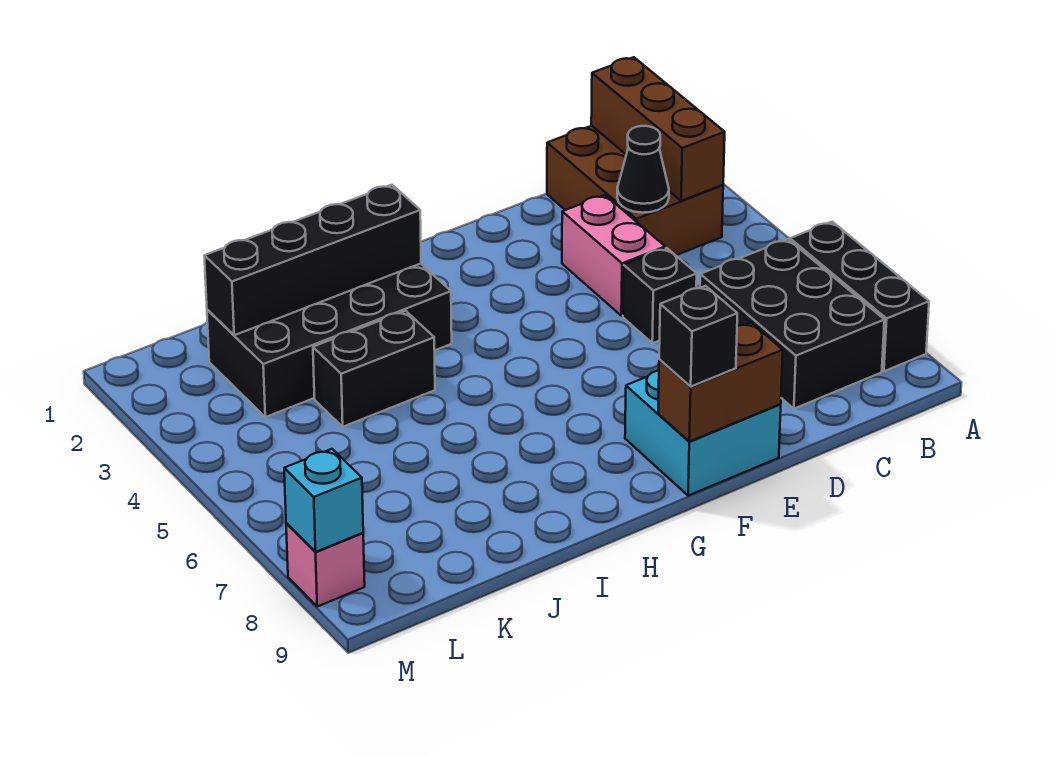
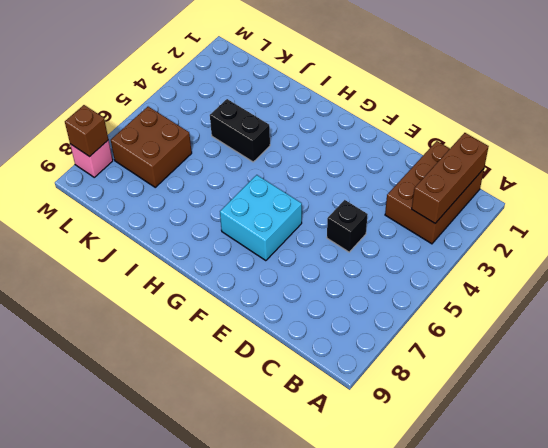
cyan brick F6:G7 level 1 -> cyan brick E8:F9 level 1
brown brick K6:L7 level 1 -> none
brown brick M8 level 2 -> cyan brick M8 level 2
none -> black brick A6:A8 level 1
none -> black brick B6:C8 level 1
none -> pink brick D3:D4 level 1

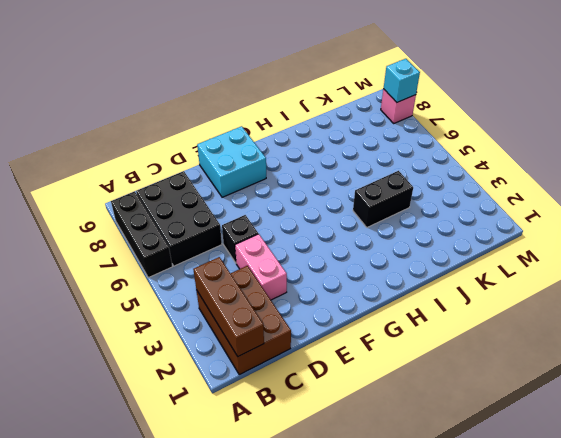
none -> black brick H2:K3 level 1
none -> black cone C3 level 2
none -> brown brick E9:F9 level 2

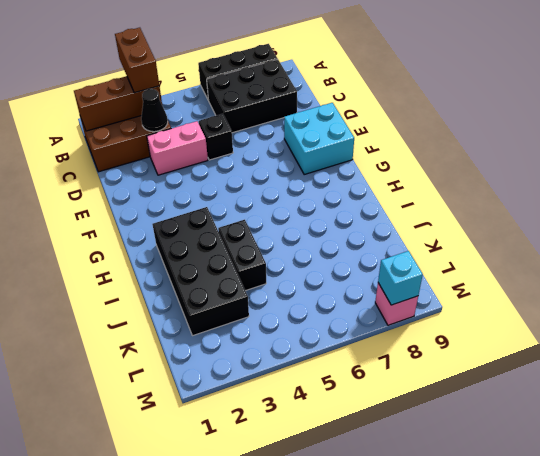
brown brick A3:B3 level 3 -> brown brick E9:F9 level 2
none -> black brick H2:K2 level 2
none -> black brick F9 level 3

